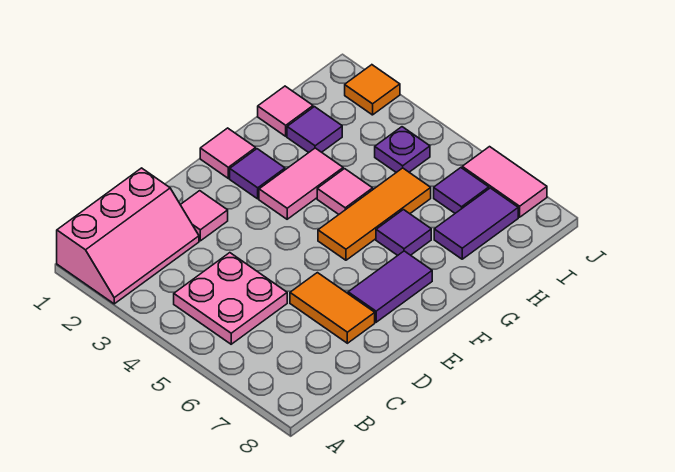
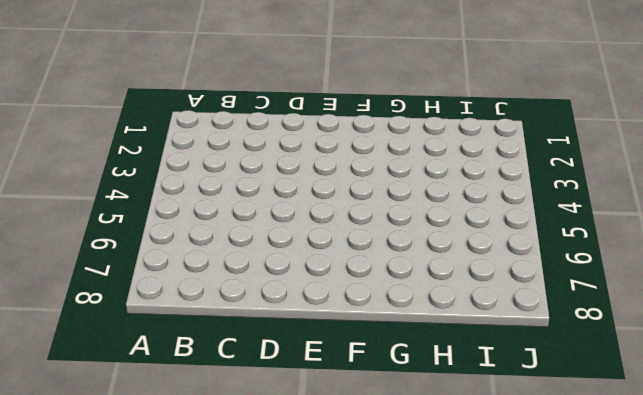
none -> pink slope A1:C2 level 1 top 1
none -> pink plate B4:C5 level 1
none -> pink tile D2 level 1

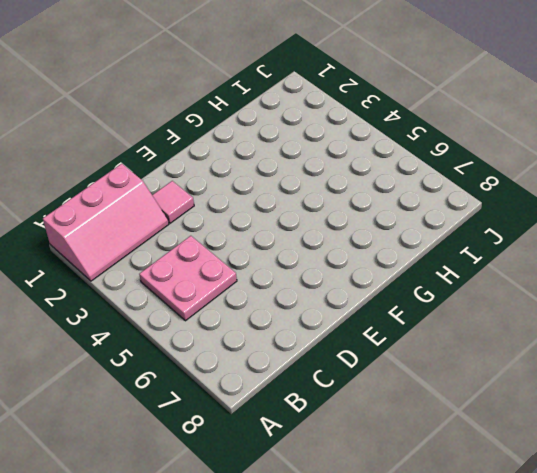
none -> orange tile D6:D7 level 1
none -> purple tile E7:F7 level 1
none -> pink tile F1 level 1

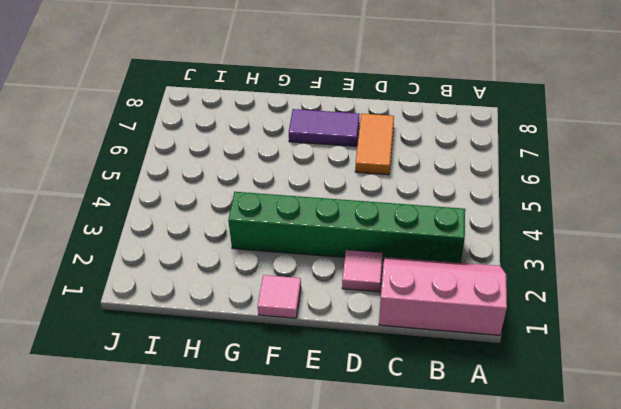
green brick B3:G3 level 1 -> pink tile F3:G3 level 1
none -> pink plate B4:C5 level 1
none -> purple tile F2 level 1
none -> orange tile F5:H5 level 1

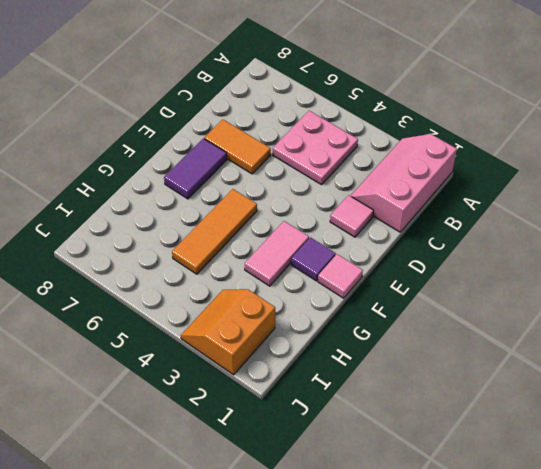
orange slope I2:J3 level 1 top 2 -> orange tile J2 level 1
none -> pink tile G4 level 1
none -> purple tile G6 level 1
none -> pink tile H1 level 1

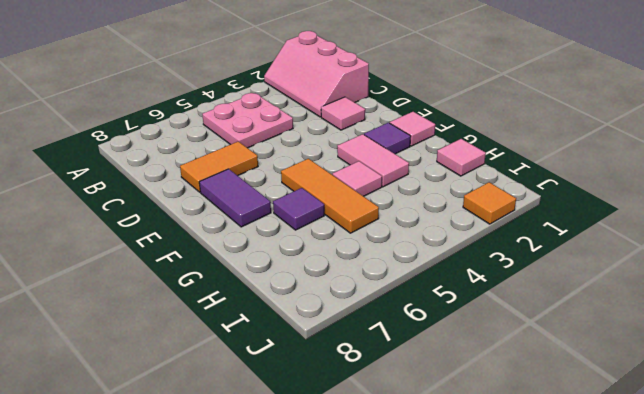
none -> purple tile H2 level 1
none -> purple tile H7:I7 level 1
none -> purple plate I4 level 1

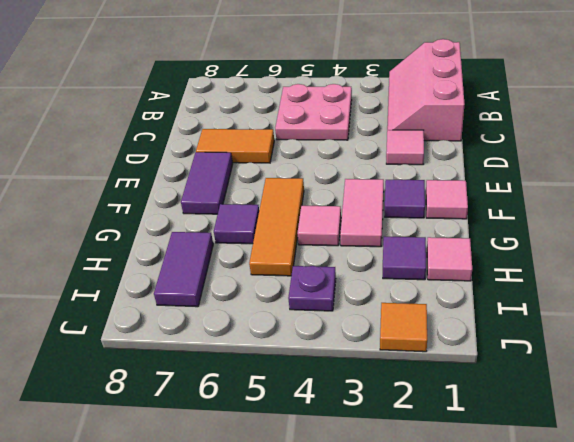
none -> purple tile I6 level 1
none -> pink tile J6:J7 level 1

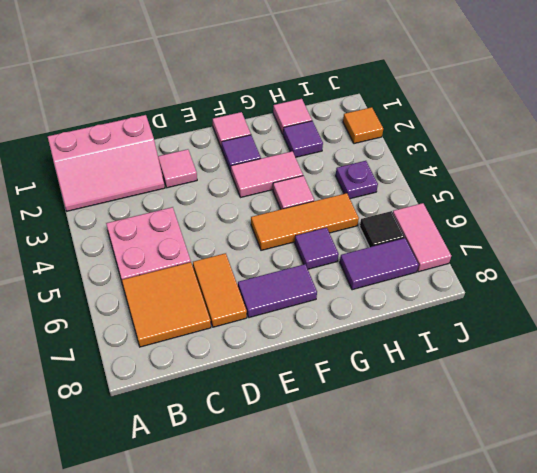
orange tile B6:C7 level 1 -> none
black tile I6 level 1 -> purple tile I6 level 1

